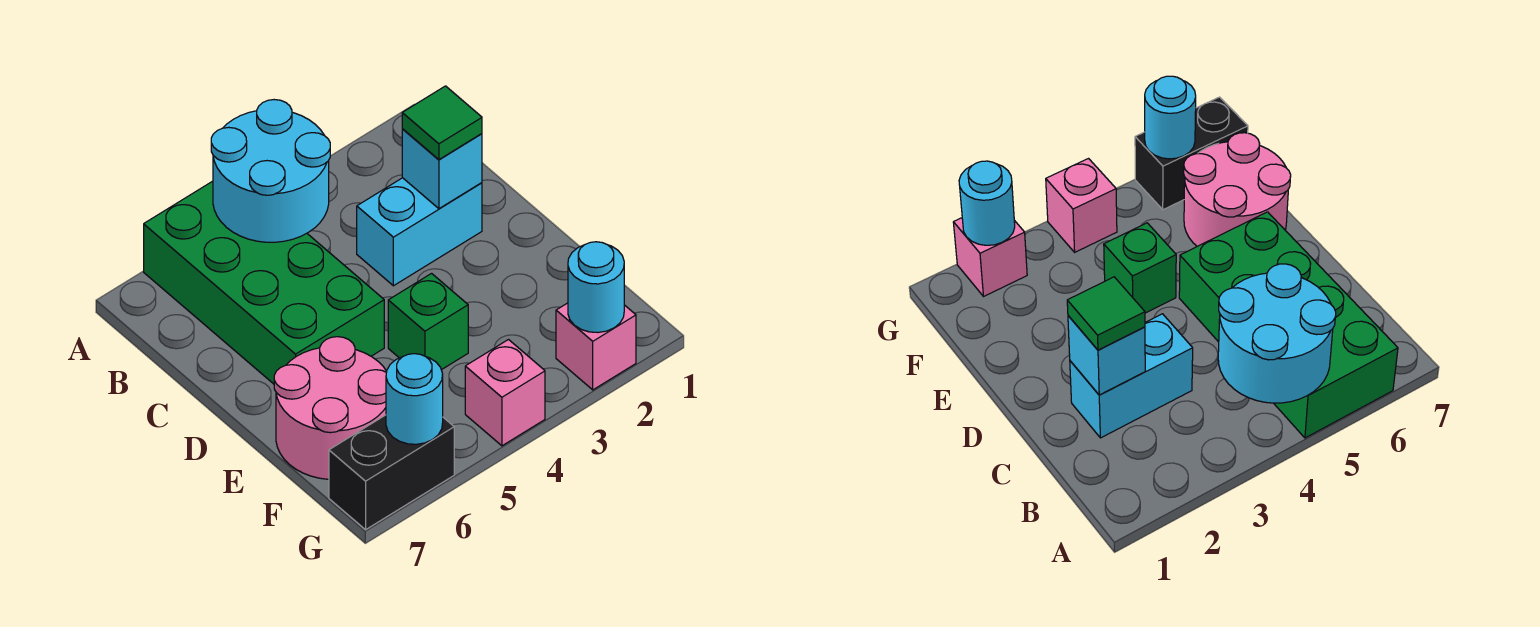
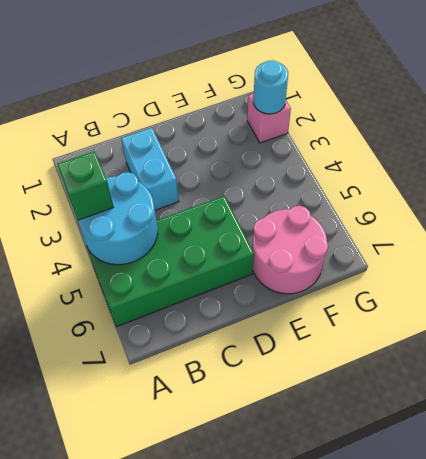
green brick A4 level 3 -> green brick E4 level 1
none -> pink brick G4 level 1
none -> black brick G6:G7 level 1
none -> cyan brick C2 level 2

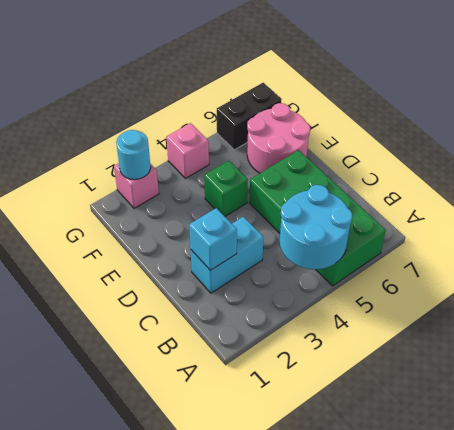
none -> cyan round brick G6 level 2
none -> green tile C2 level 3

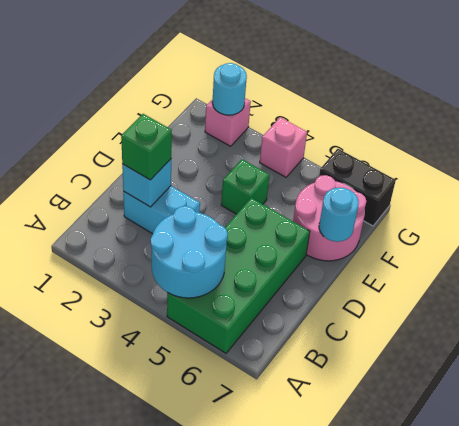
green brick C2 level 3 -> green tile C2 level 3
cyan round brick E7 level 2 -> cyan round brick G6 level 2

